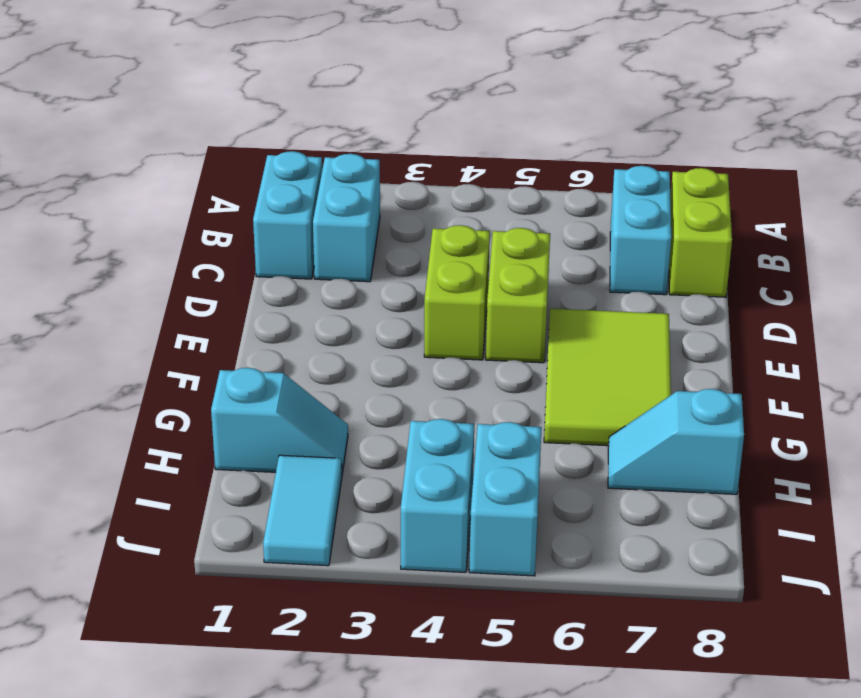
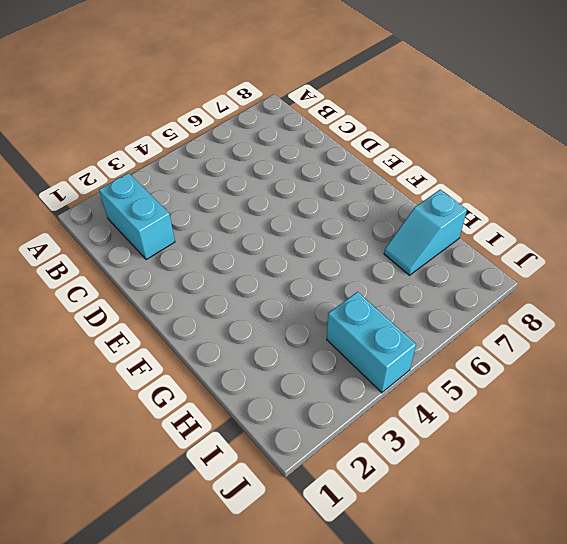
none -> cyan brick B1:C1 level 1
none -> cyan brick B7:C7 level 1
none -> lime brick B8:C8 level 1

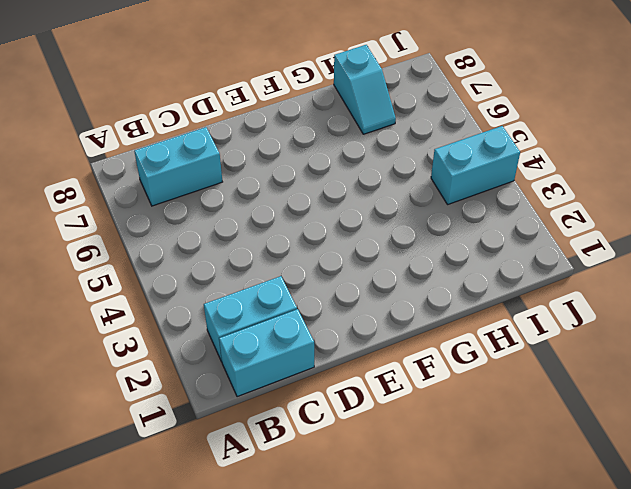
none -> lime brick B8:C8 level 1
none -> lime brick D4:E4 level 1
none -> lime brick D5:E5 level 1

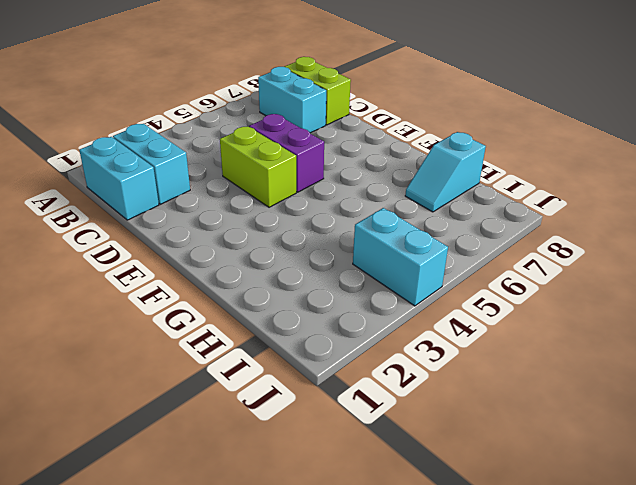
purple brick D5:E5 level 1 -> lime brick D5:E5 level 1
none -> lime tile E6:G7 level 1
none -> cyan slope H1:H2 level 1 top 1
none -> cyan tile I2:J2 level 1

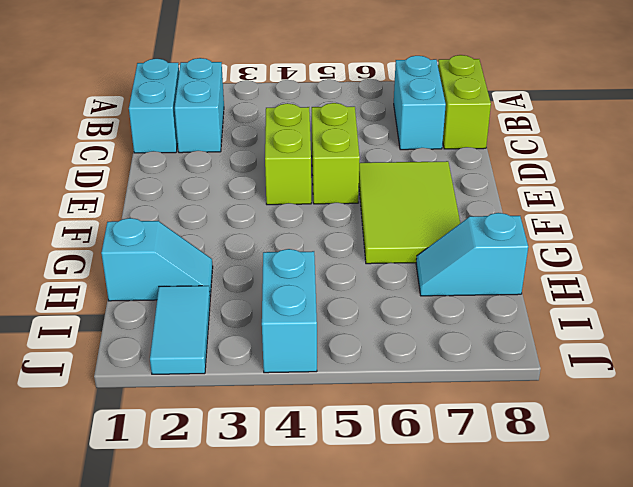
none -> cyan brick I5:J5 level 1

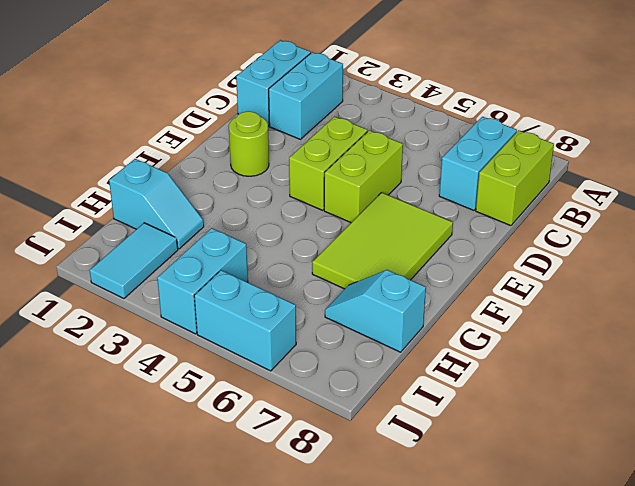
lime round brick E2 level 1 -> none
cyan brick J5:J6 level 1 -> cyan brick I5:J5 level 1

